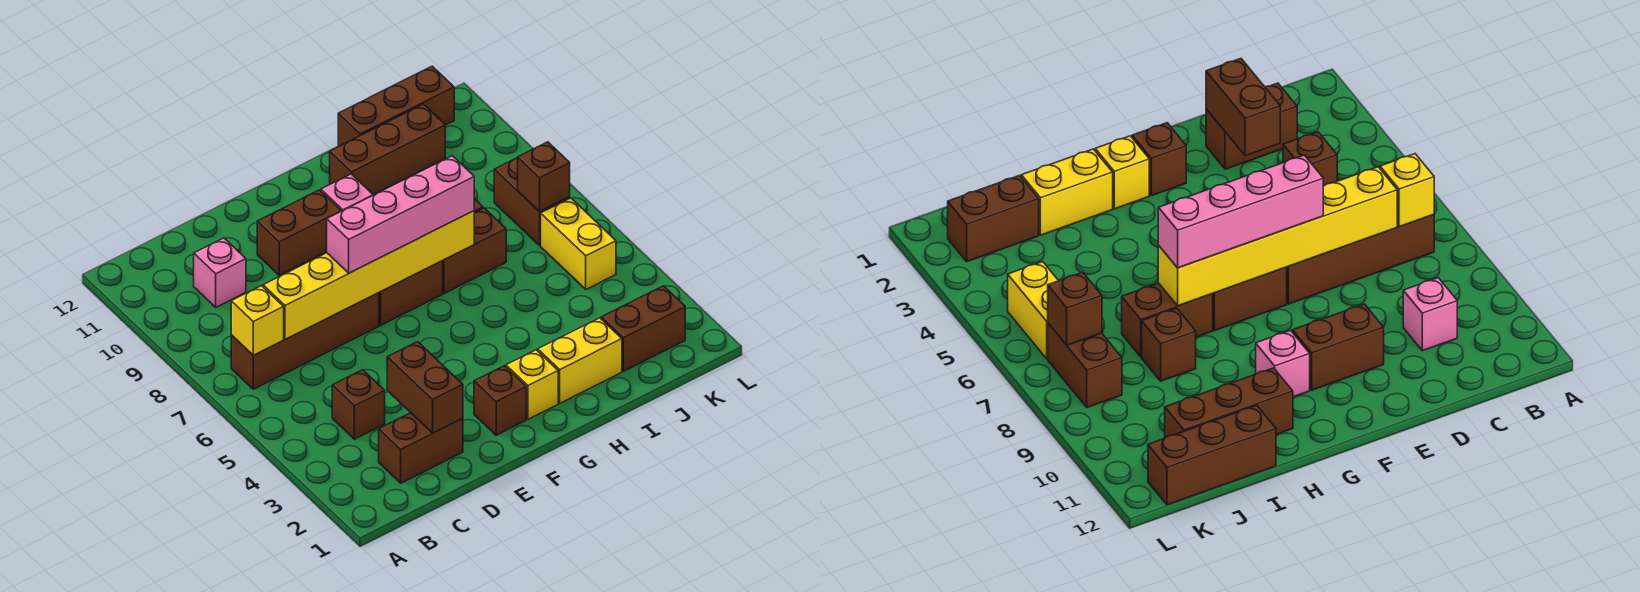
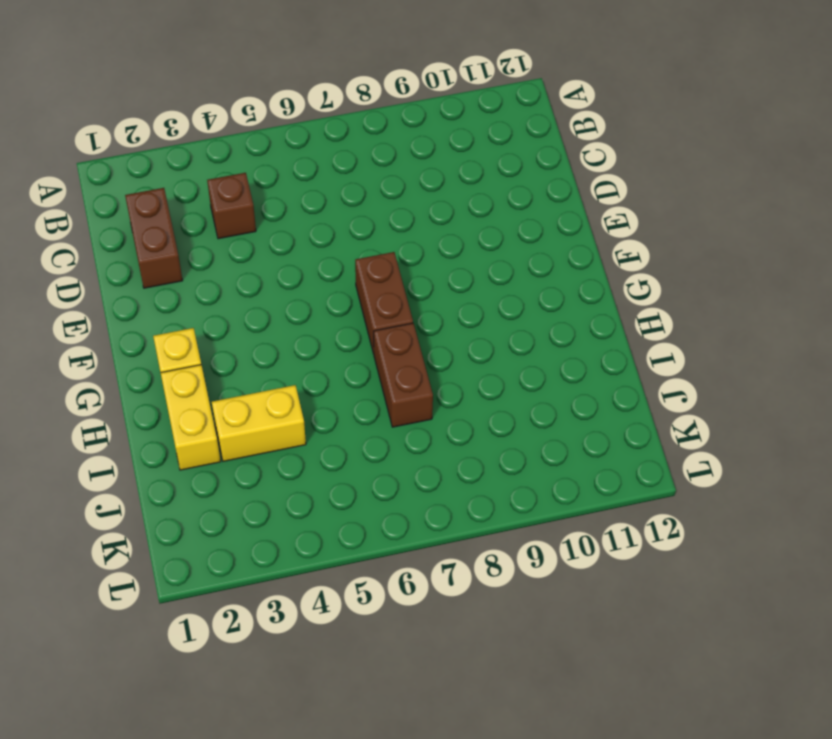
yellow brick I3:I4 level 1 -> yellow brick K5:K6 level 1
none -> brown brick B7:E7 level 1
none -> pink brick C10 level 1
none -> brown brick E10:F10 level 1

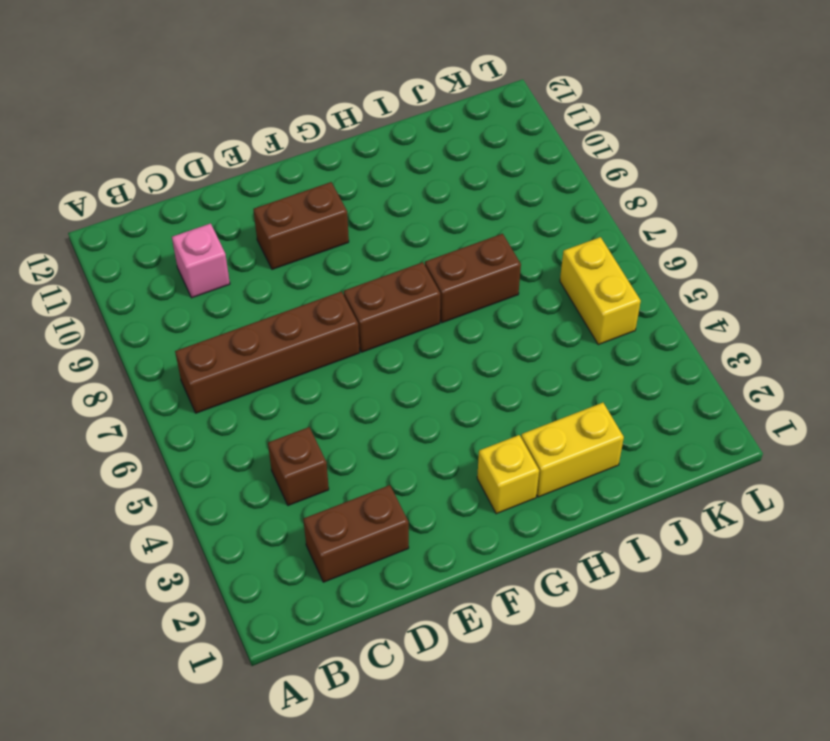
none -> brown brick F2 level 1
none -> pink brick G10 level 1
none -> brown brick H11:J11 level 1

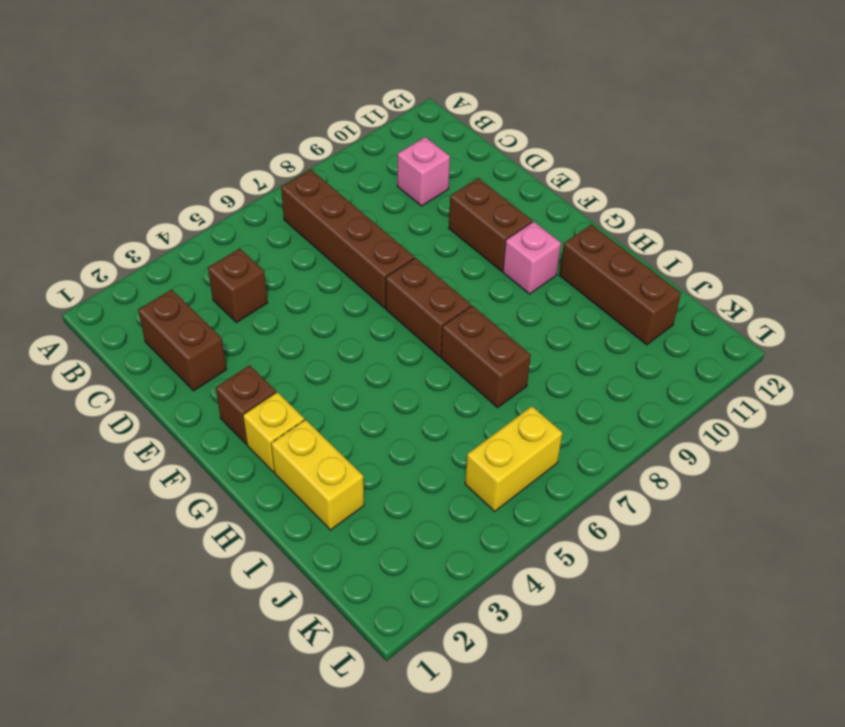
none -> brown brick I8 level 1
none -> brown brick I12:K12 level 1
none -> brown brick J2:K2 level 1

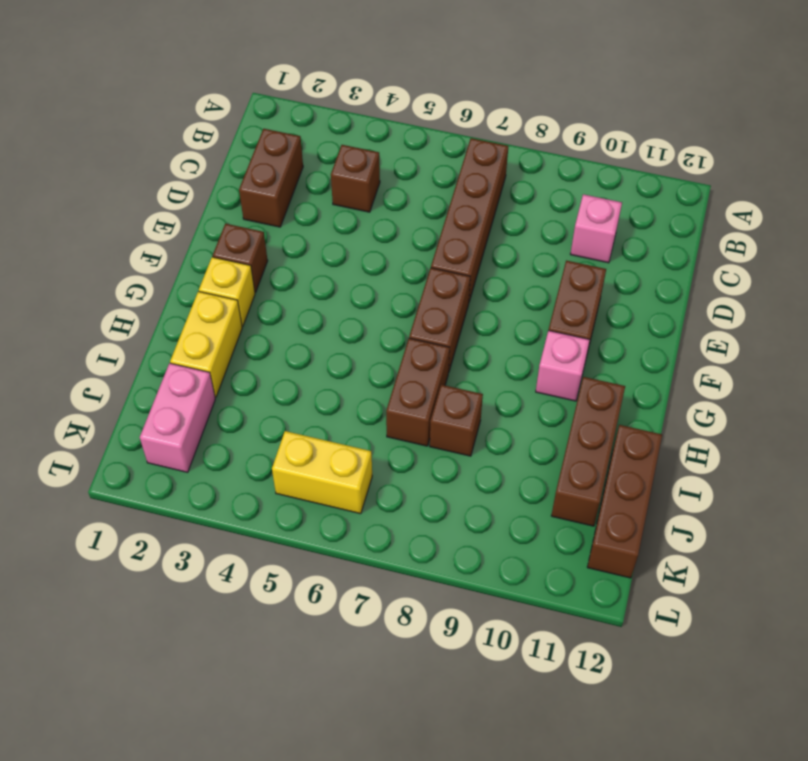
pink brick J2:K2 level 1 -> brown brick J2:K2 level 1
none -> brown brick K7:K8 level 1
none -> yellow brick B7 level 2
none -> yellow brick C7:H7 level 2

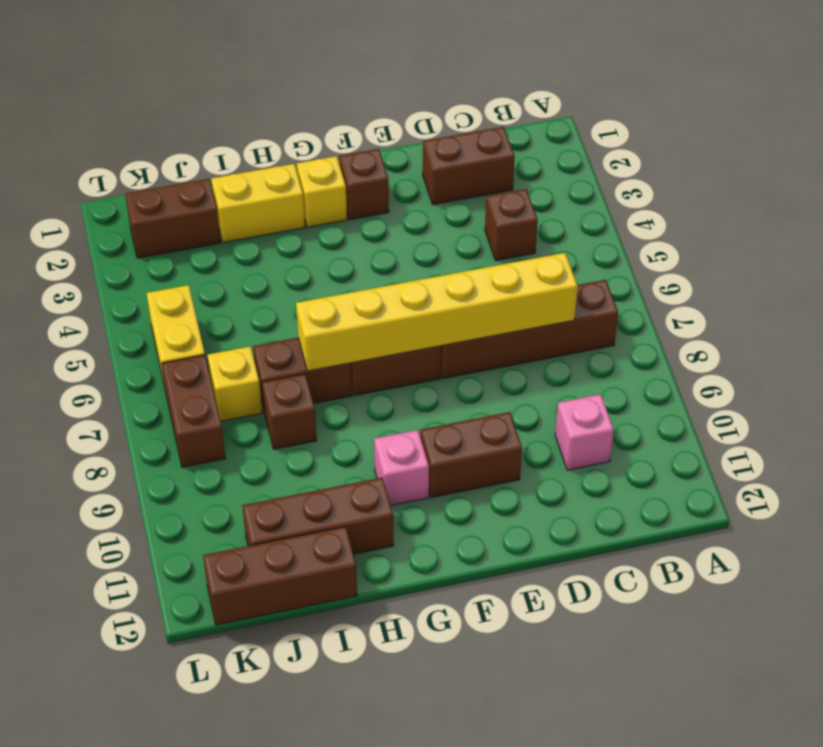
yellow brick J7 level 1 -> yellow brick B7 level 2
none -> brown brick D2:D3 level 2
none -> brown brick K7 level 2
none -> pink brick E7:H7 level 3

